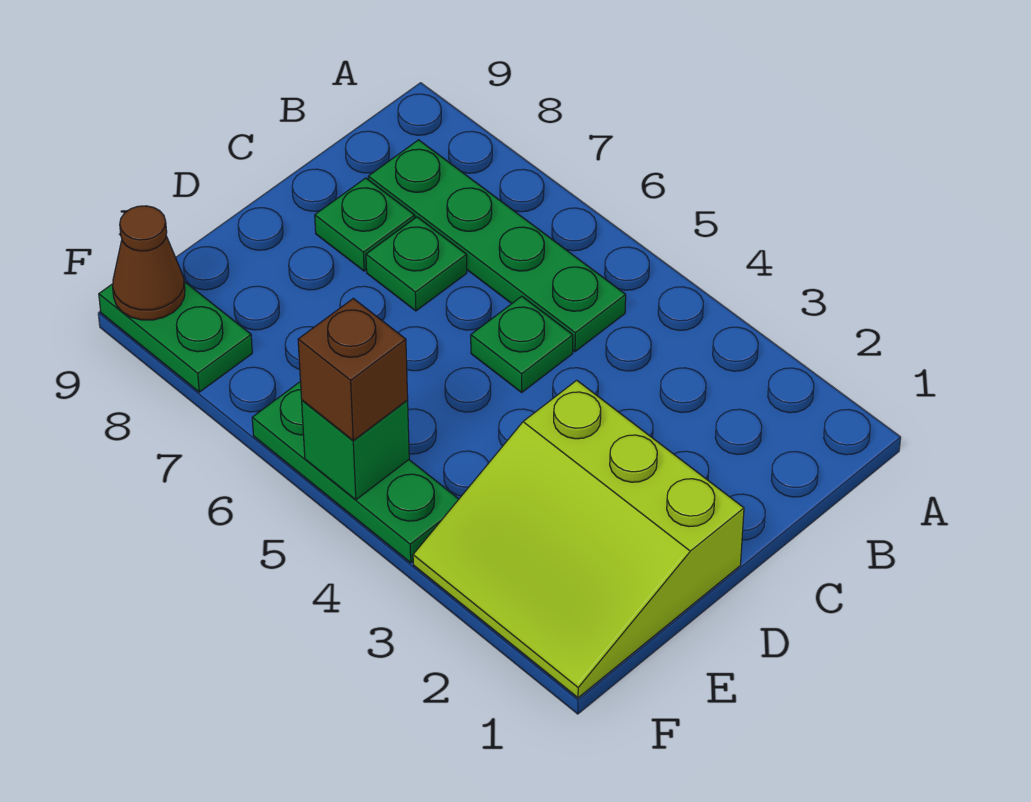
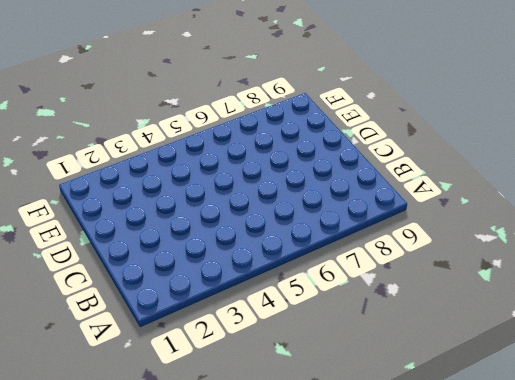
none -> green plate B5:B8 level 1
none -> green plate C5 level 1

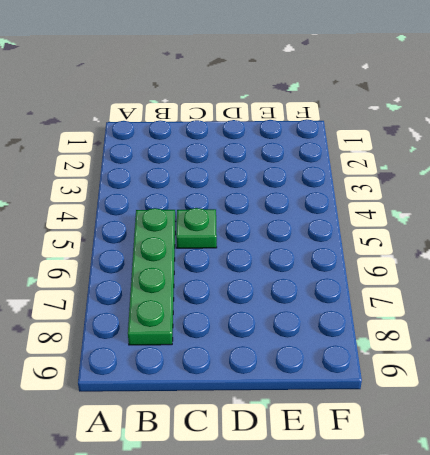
none -> green plate C7 level 1
none -> green plate C8 level 1

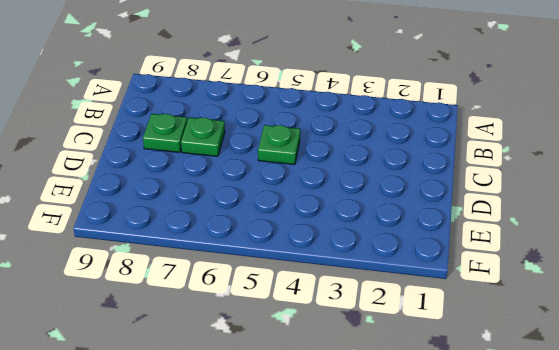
none -> green plate B5:B8 level 1
none -> lime slope D1:F3 level 1 top D

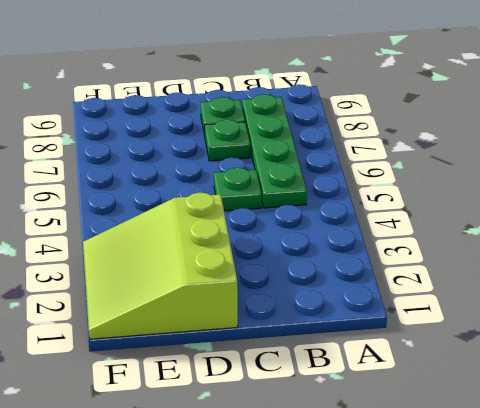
none -> green plate F4:F6 level 1
none -> green plate F8:F9 level 1

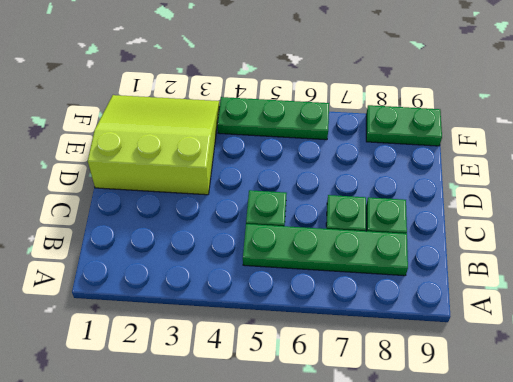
none -> green brick F5 level 2
none -> brown cone F9 level 2

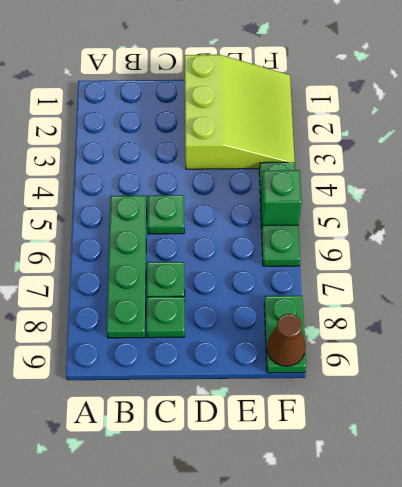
none -> brown brick F5 level 3

